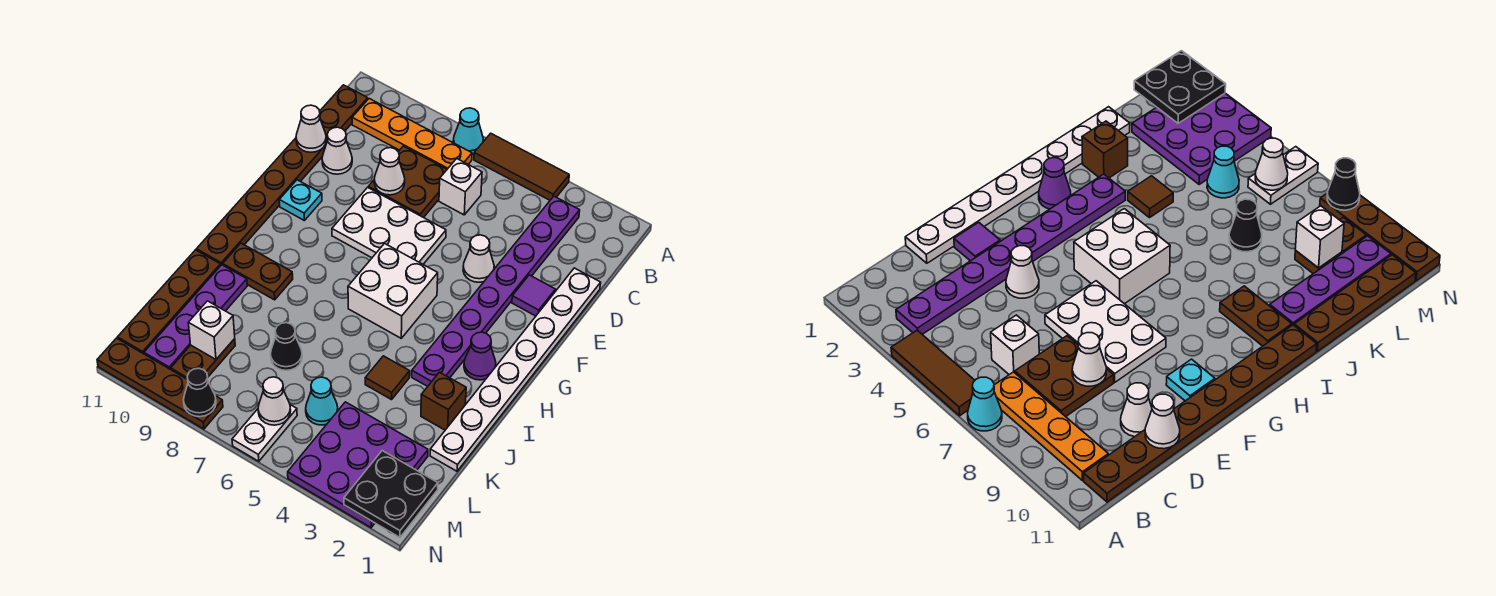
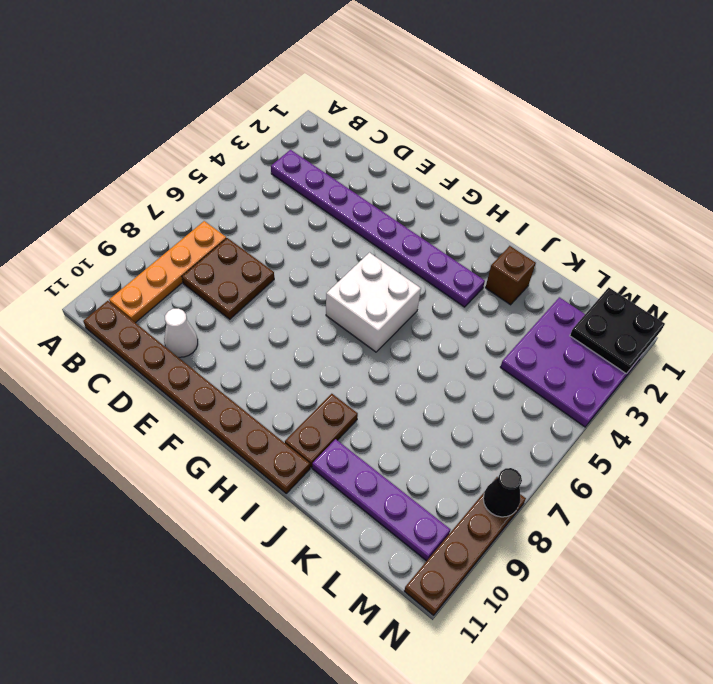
none -> brown tile A4:A6 level 1
none -> cyan cone A7 level 1
none -> white brick C6 level 1
none -> white plate D1:K1 level 1

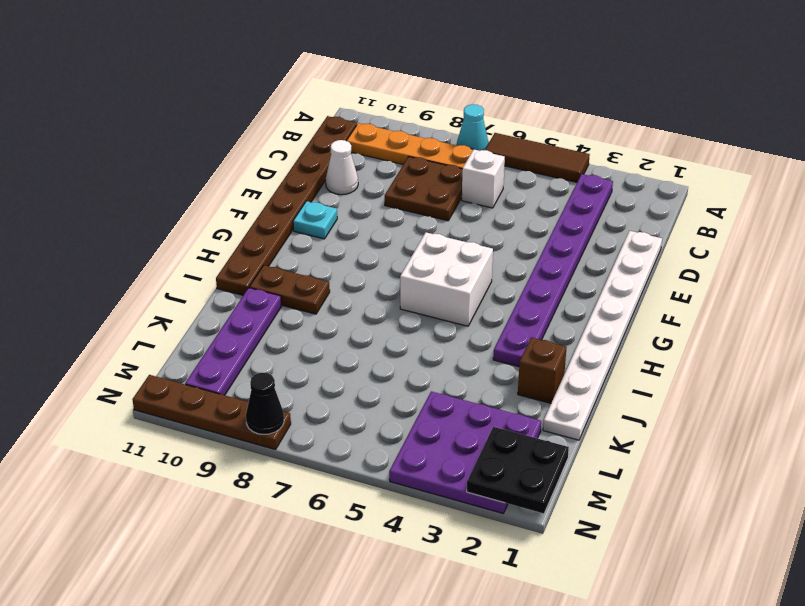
none -> purple tile E2 level 1
none -> white cone E4 level 1
none -> white plate E6:F8 level 1
none -> purple cone H2 level 1

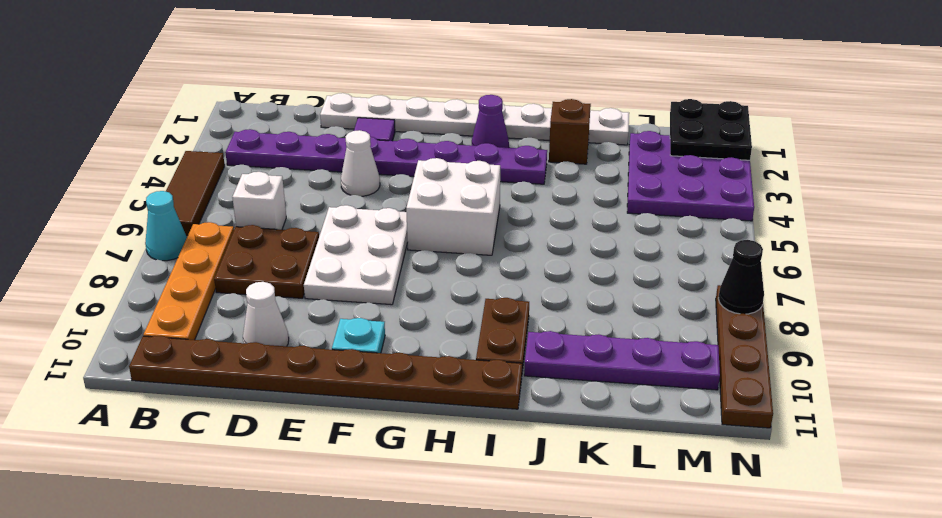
none -> brown tile J4 level 1
none -> brown plate J11:M11 level 1
none -> black cone K7 level 1
none -> cyan cone L5 level 1

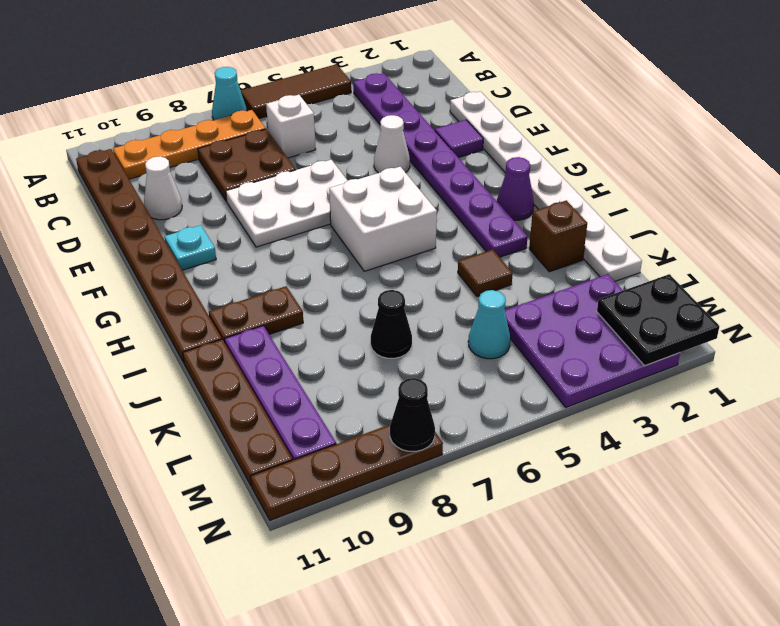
none -> brown plate L9:M9 level 1
none -> white plate M6:N6 level 1
none -> white cone D8 level 2
none -> white cone D11 level 2

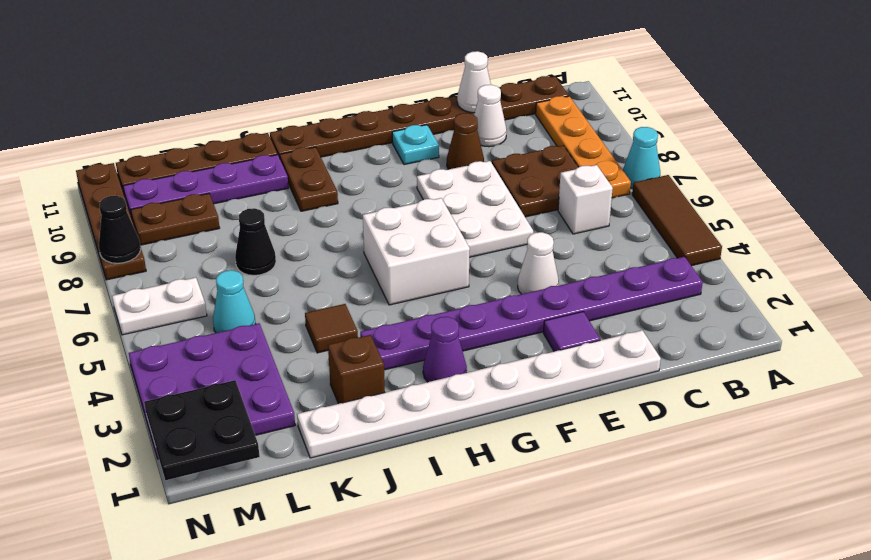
brown cone E9 level 1 -> none
none -> white cone D8 level 2
none -> white brick L9 level 2
none -> white cone M6 level 2

